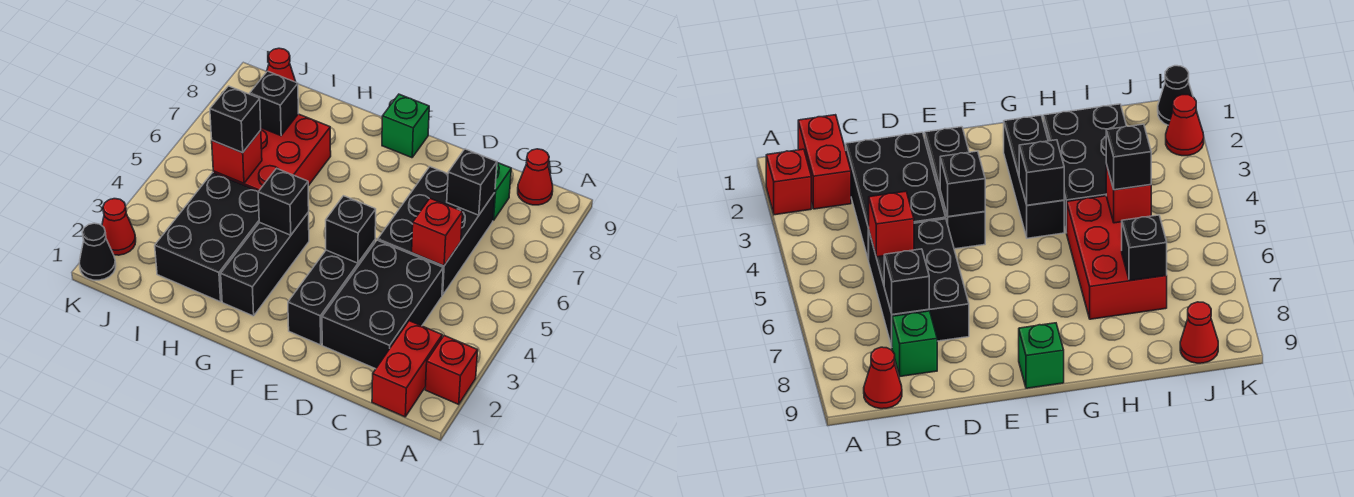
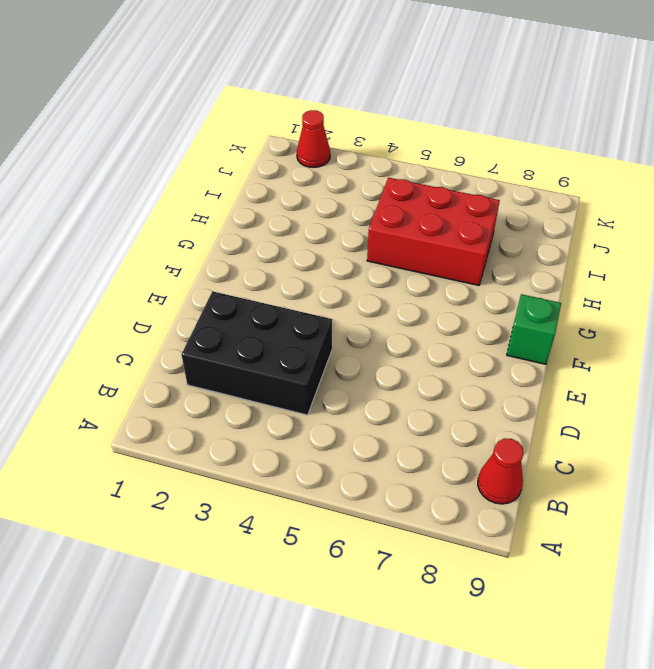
none -> red brick A2 level 1
none -> red brick B1:B2 level 1
none -> black brick C5:D7 level 1

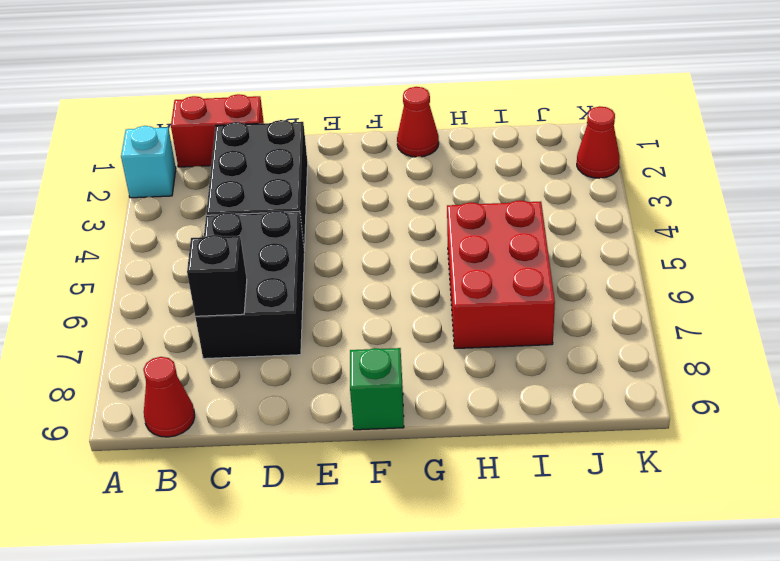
cyan brick A2 level 1 -> red brick A2 level 1
red brick B1:C1 level 1 -> red brick B1:B2 level 1
red cone G1 level 1 -> red cone J9 level 1
none -> green brick C8 level 1
none -> black brick E2:E4 level 1
none -> black brick G2:G4 level 1

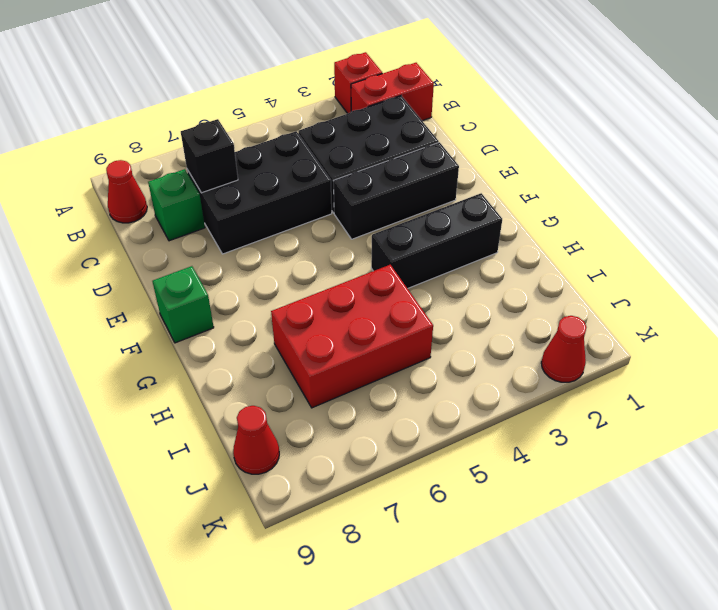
none -> black brick H2:I4 level 1
none -> black cone K1 level 1
none -> red brick C5 level 2

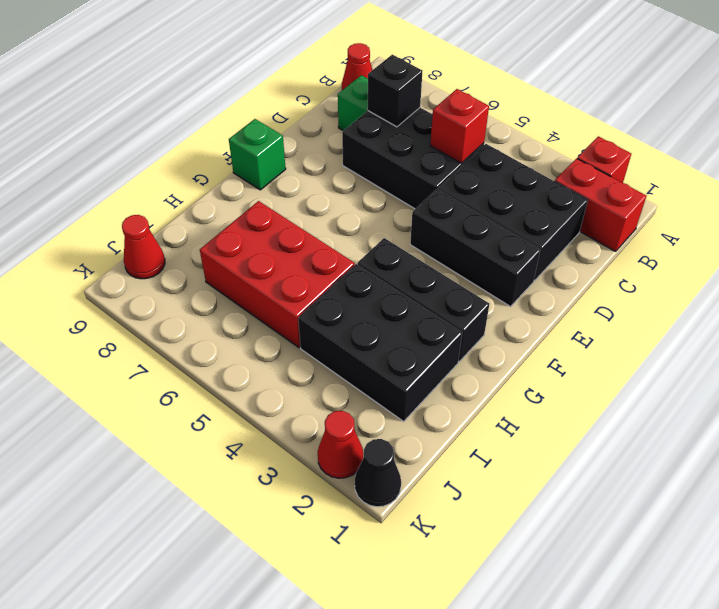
none -> black brick E4 level 2
none -> black brick G4 level 2
none -> red brick I5 level 2

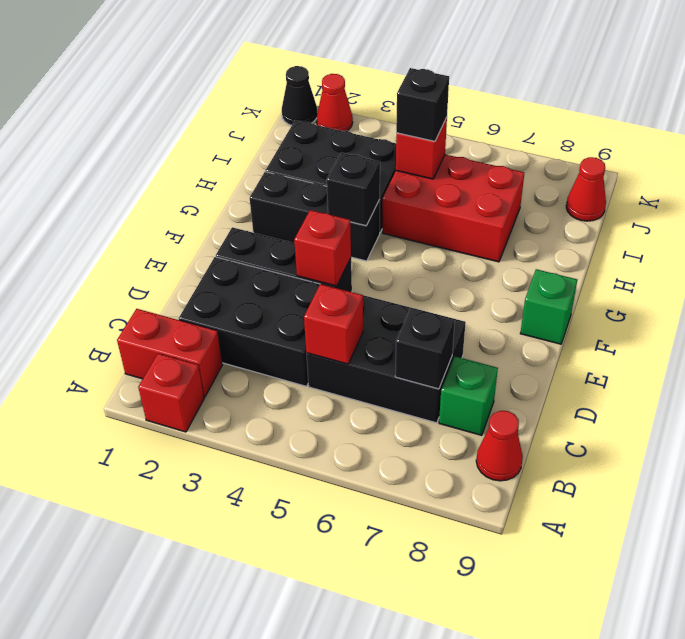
red brick E4 level 2 -> black brick E4 level 2
none -> black brick I7 level 2

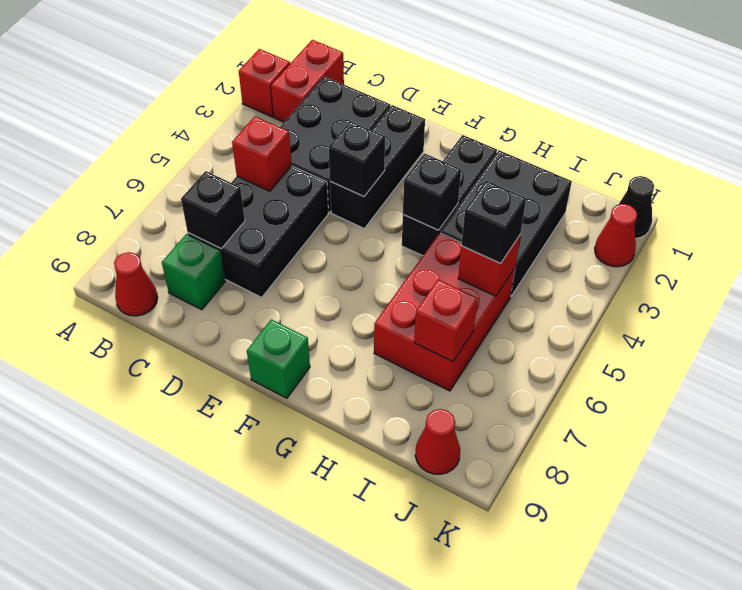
red brick I7 level 2 -> black brick I7 level 2

